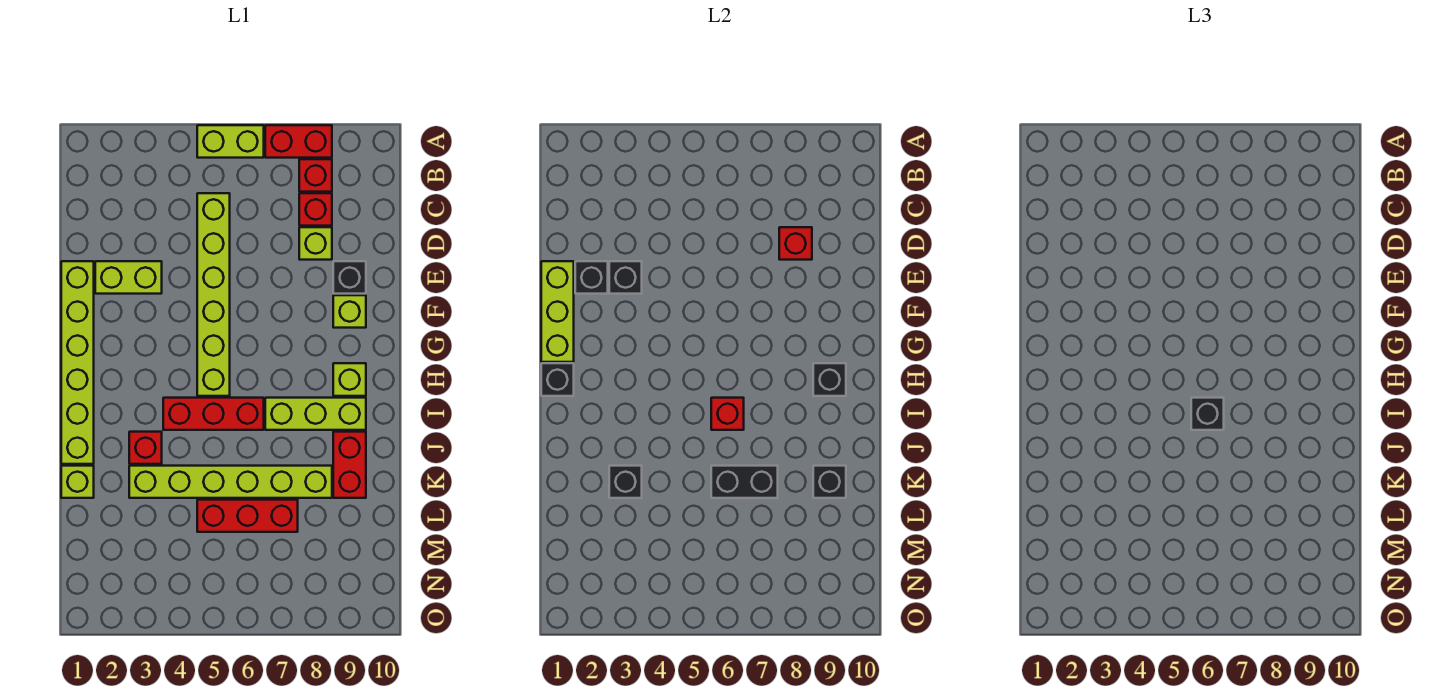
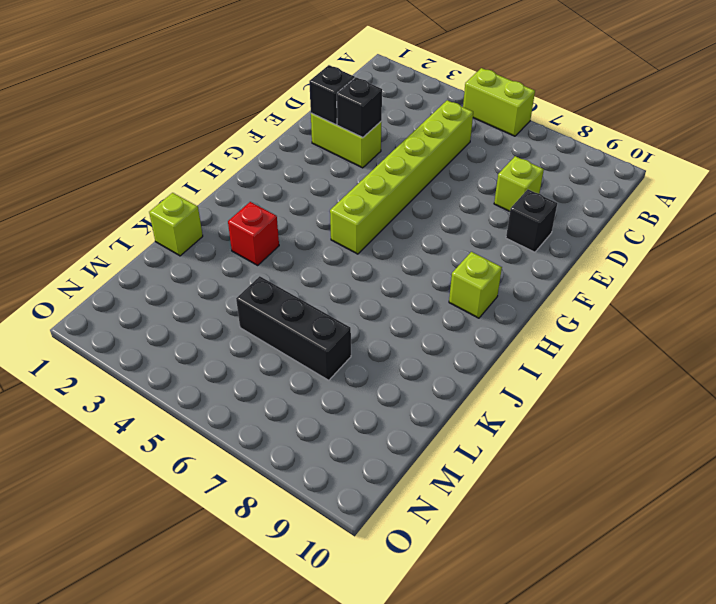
black brick L5:L7 level 1 -> red brick L5:L7 level 1
none -> red brick A7:A8 level 1
none -> red brick B8 level 1
none -> red brick C8 level 1

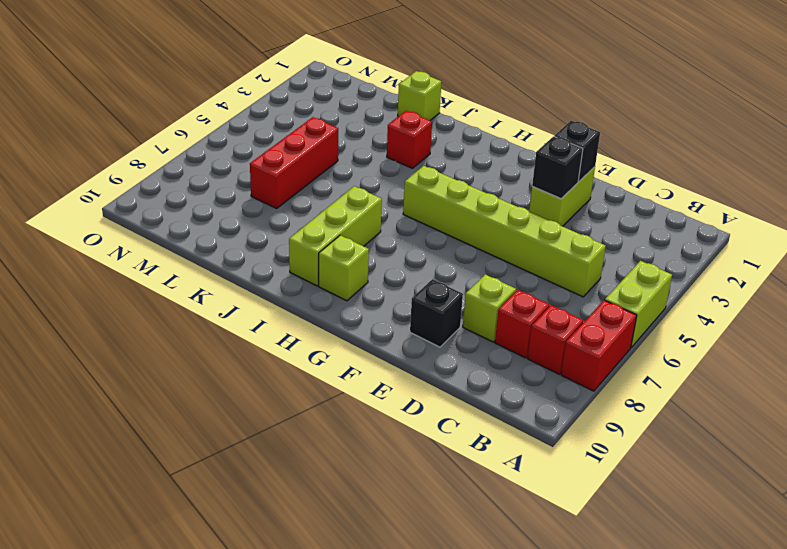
none -> lime brick E1:J1 level 1
none -> lime brick F9 level 1
none -> red brick I4:I6 level 1

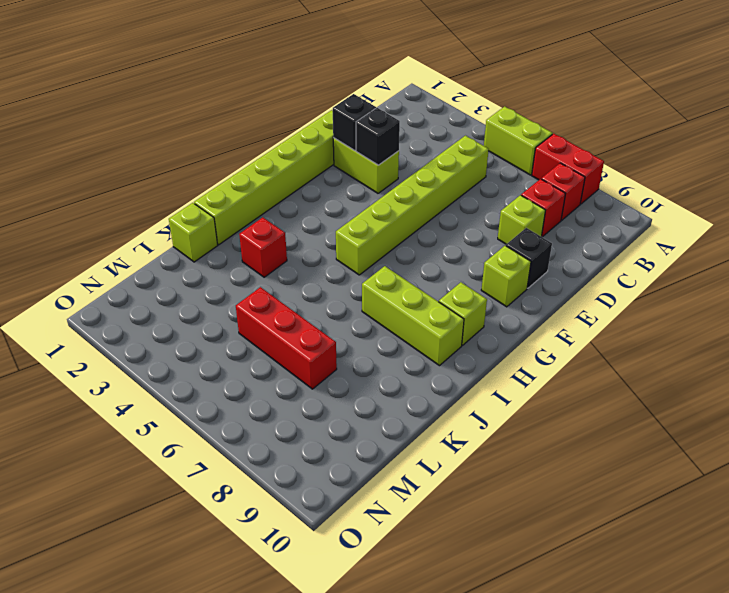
none -> red brick I4:I6 level 1
none -> red brick J9:K9 level 1
none -> lime brick K3:K8 level 1

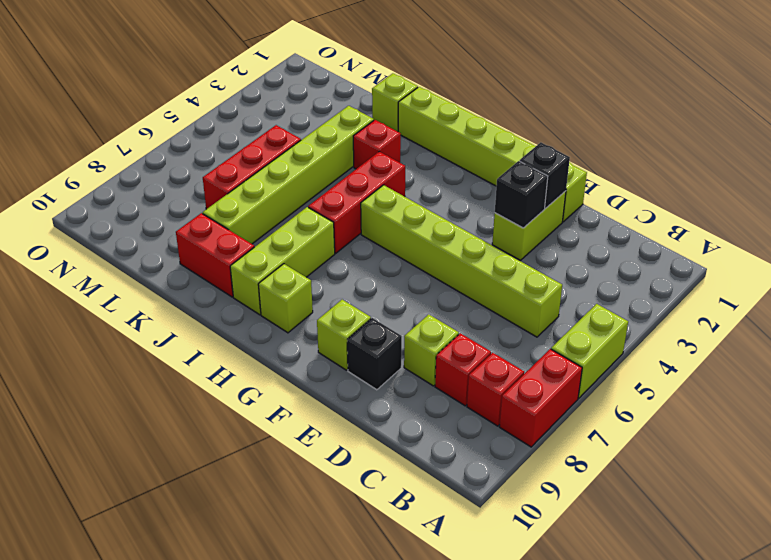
none -> red brick D8 level 2
none -> lime brick E1:G1 level 2
none -> black brick H1 level 2

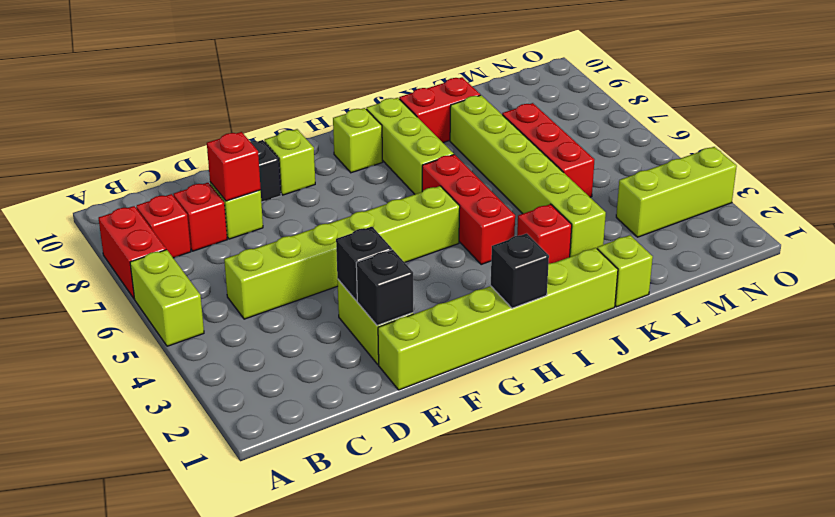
lime brick M3:O3 level 1 -> lime brick E1:G1 level 2
none -> black brick H9 level 2
none -> red brick I6 level 2
none -> black brick K3 level 2

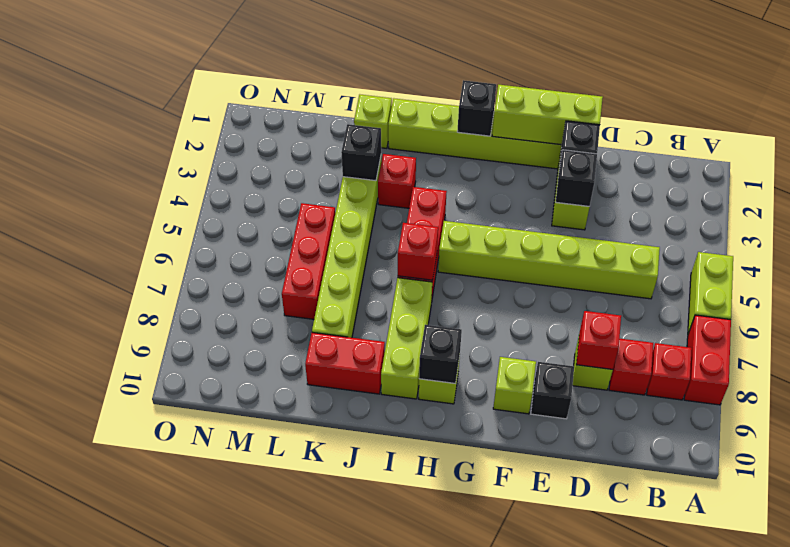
none -> black brick K6:K7 level 2
none -> black brick K9 level 2
none -> black brick I6 level 3

